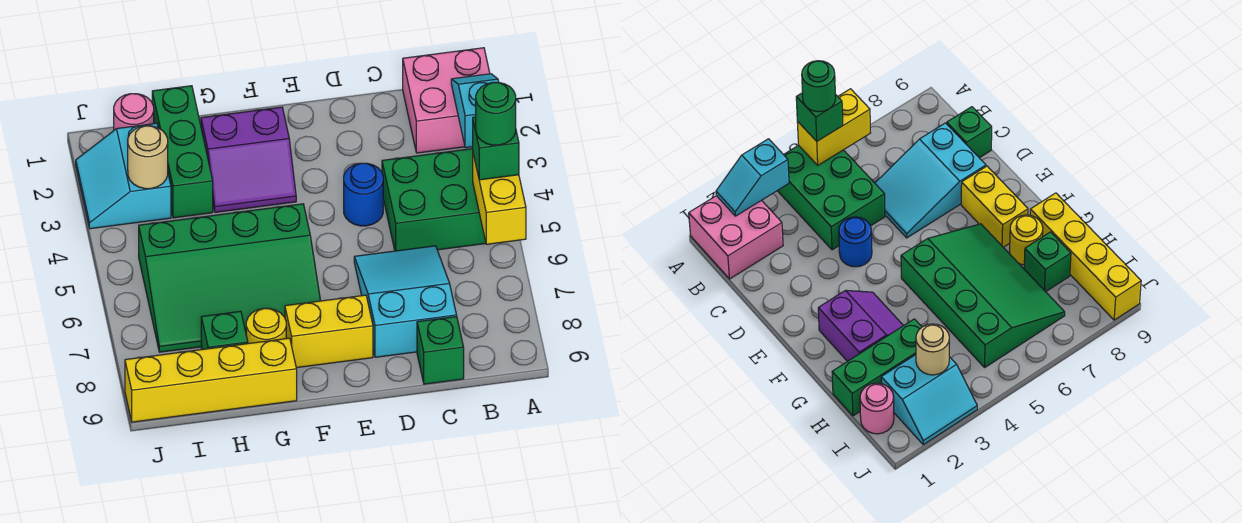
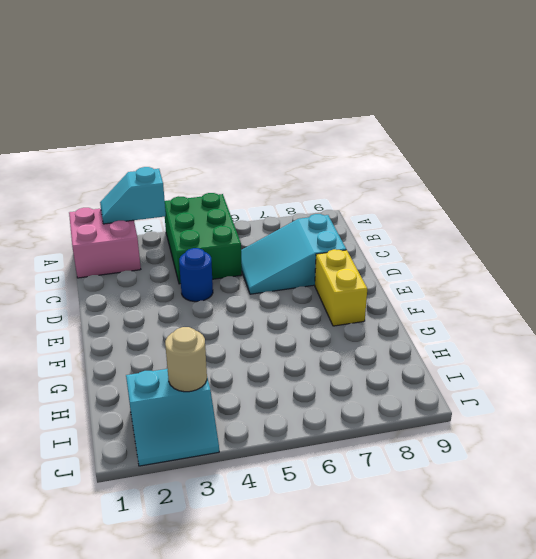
none -> green brick C9 level 1
none -> purple slope F2:G3 level 1 top 2
none -> green slope F5:I7 level 1 top 5

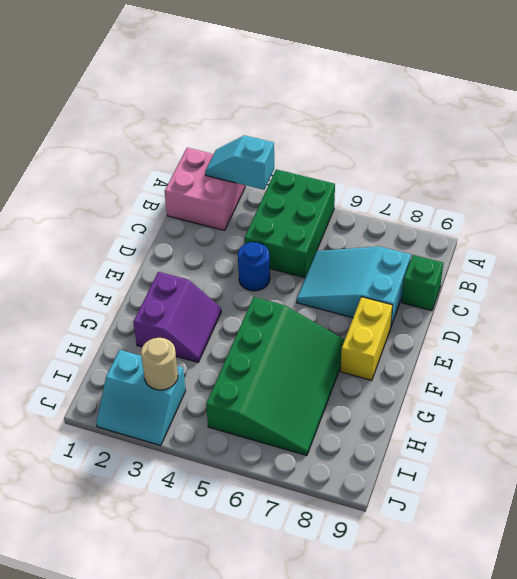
none -> yellow round brick G8 level 1
none -> yellow brick G9:J9 level 1
none -> green brick H1:H3 level 1

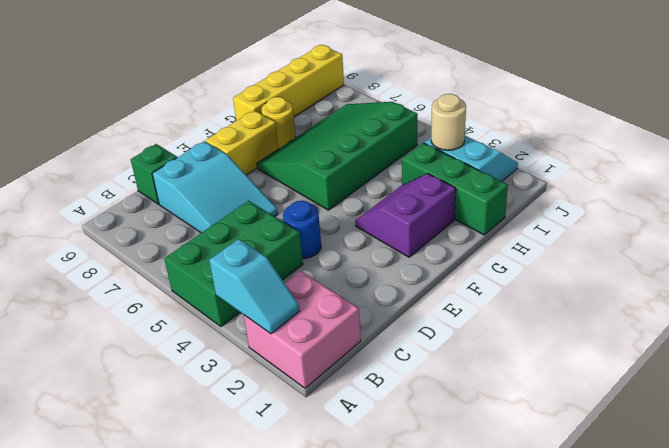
none -> green brick H8 level 1
none -> pink round brick I1 level 1
none -> yellow brick A5:A6 level 2

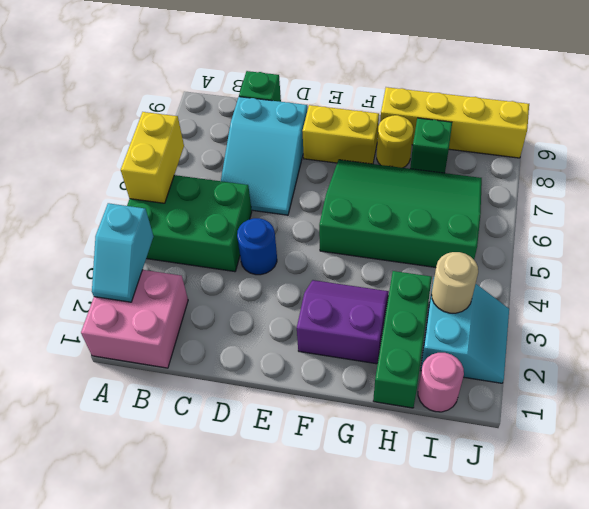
none -> green brick A5 level 3
none -> green round brick A5 level 4

